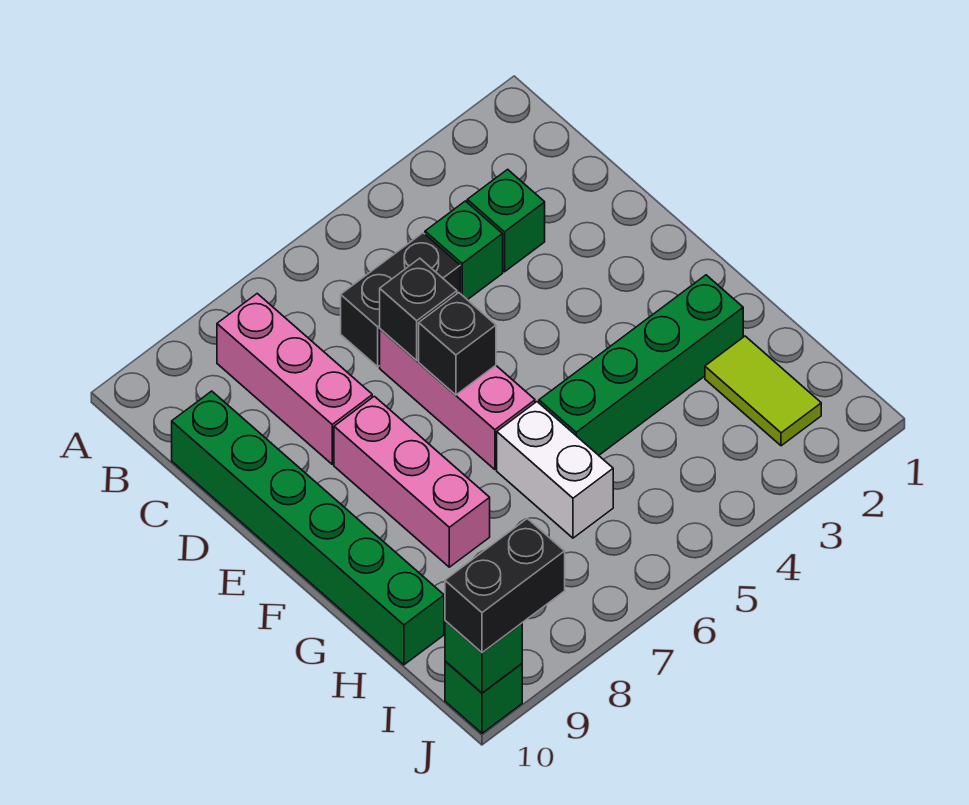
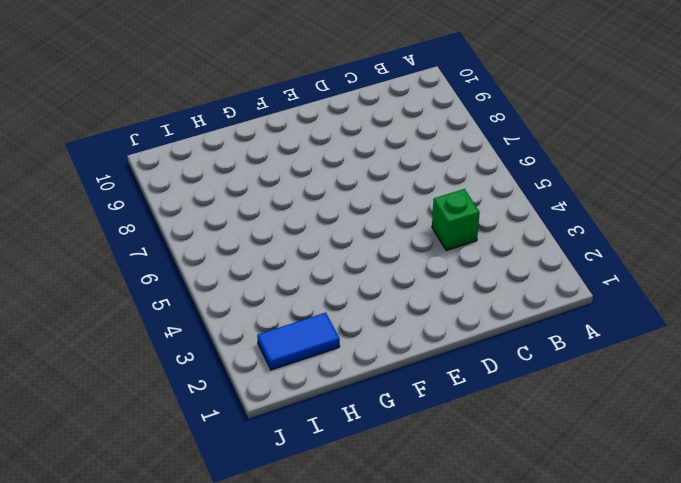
blue tile H2:I2 level 1 -> lime tile H2:I2 level 1
none -> pink brick B8:D8 level 1
none -> green brick C3 level 1
none -> black brick C5:C6 level 1

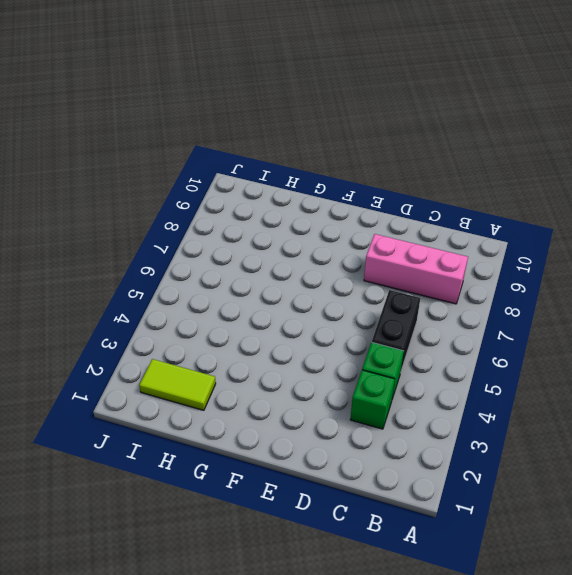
none -> green brick C10:H10 level 1
none -> pink brick D6:F6 level 1
none -> pink brick E8:G8 level 1

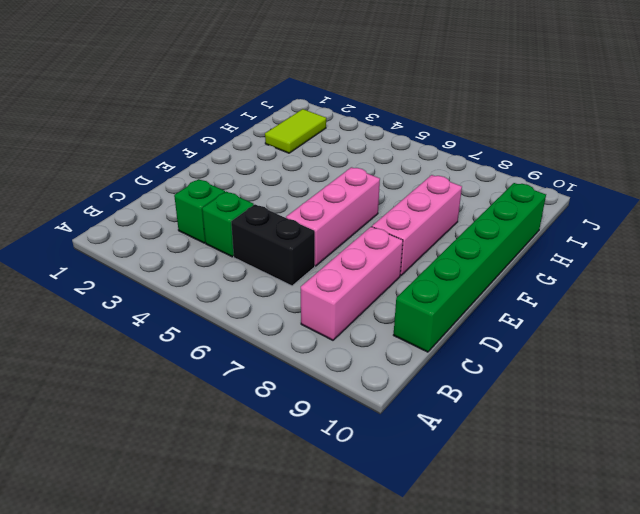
none -> green brick G2:G5 level 1
none -> white brick G6:H6 level 1
none -> green brick J10 level 1

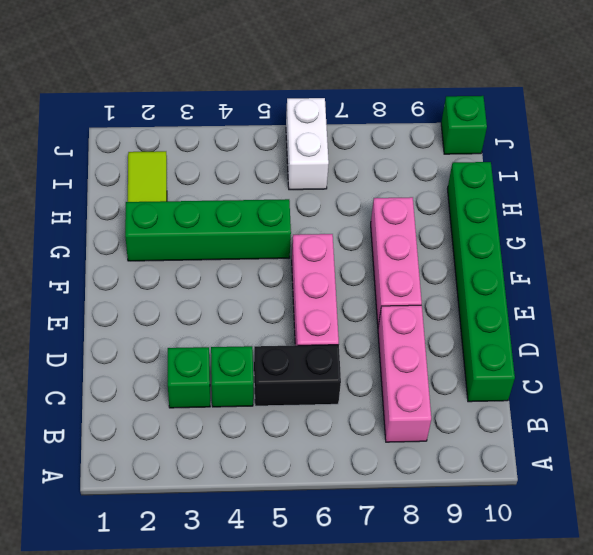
white brick I6:J6 level 1 -> white brick G6:H6 level 1
none -> black brick D6 level 2
none -> black brick E6 level 2
none -> green brick J10 level 2

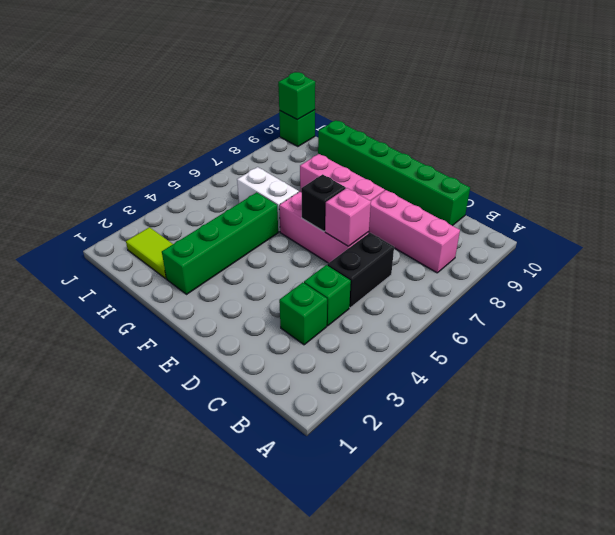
pink brick D6 level 2 -> black brick D6 level 2
none -> black brick J9:J10 level 3

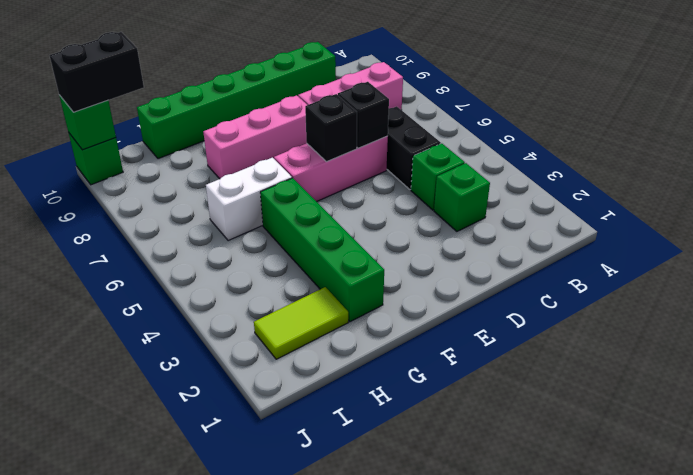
black brick I10:J10 level 3 -> black brick J9:J10 level 3

